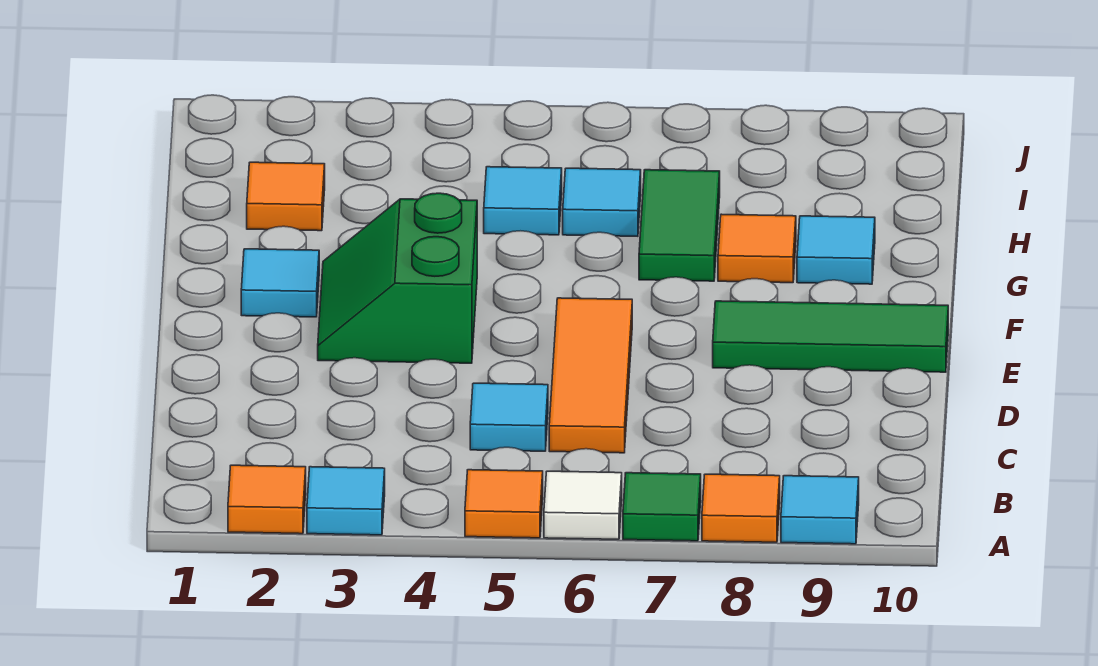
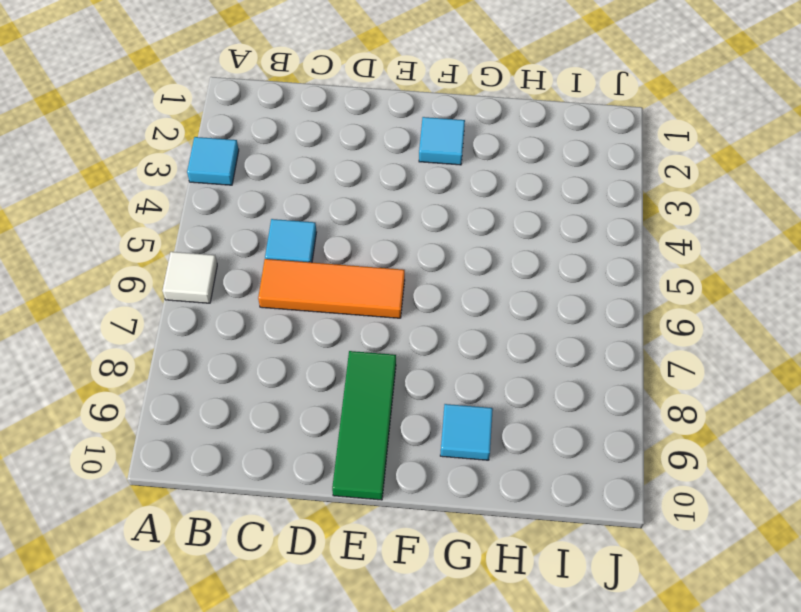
none -> orange tile A2 level 1
none -> orange tile A5 level 1
none -> green tile A7 level 1

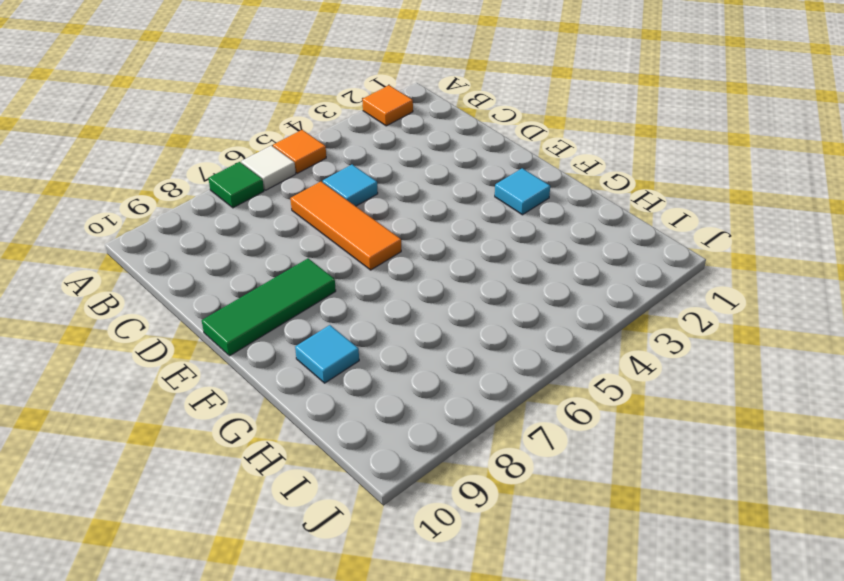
none -> cyan tile A3 level 1
none -> orange tile A8 level 1
none -> cyan tile A9 level 1

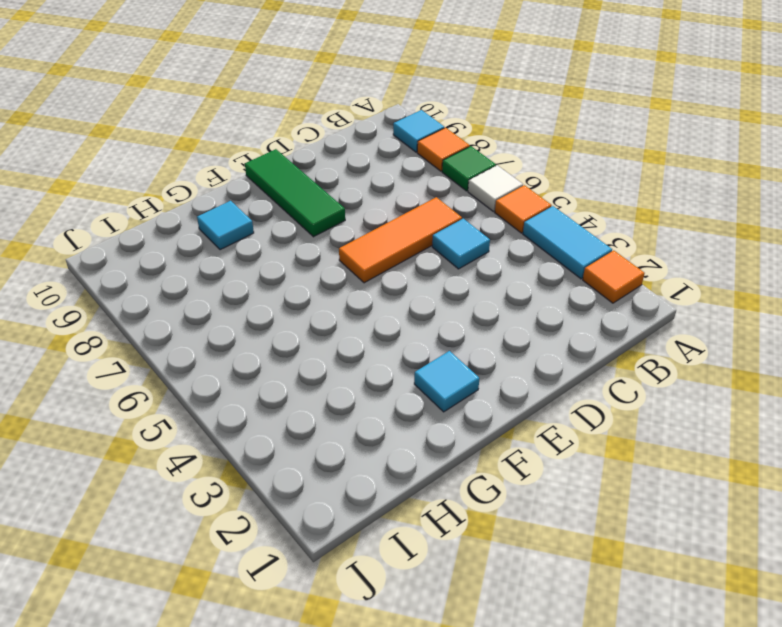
cyan tile A3:A4 level 1 -> cyan tile A3 level 1
none -> green slope E3:F4 level 1 top 4
none -> green tile G7:H7 level 1
none -> orange tile G8 level 1

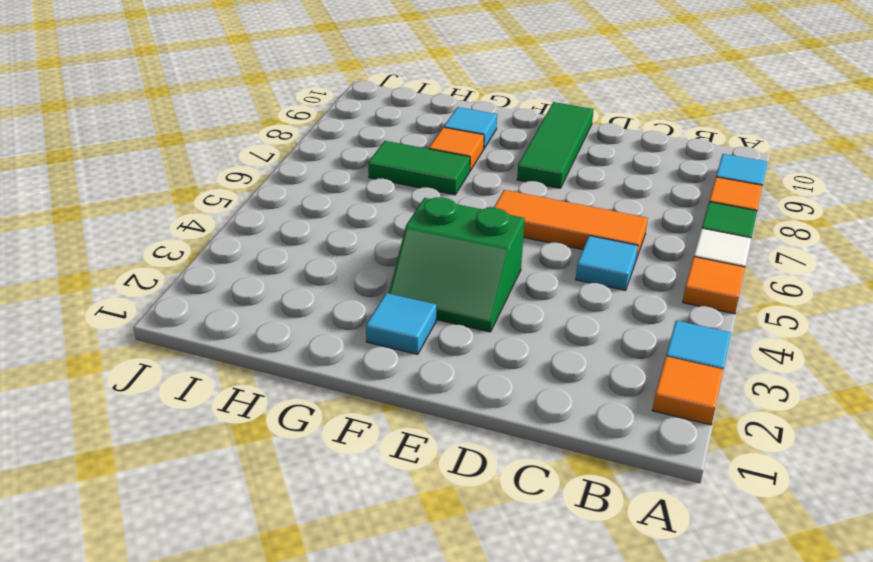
none -> orange tile H2 level 1
none -> cyan tile H5 level 1
none -> cyan tile H6 level 1

